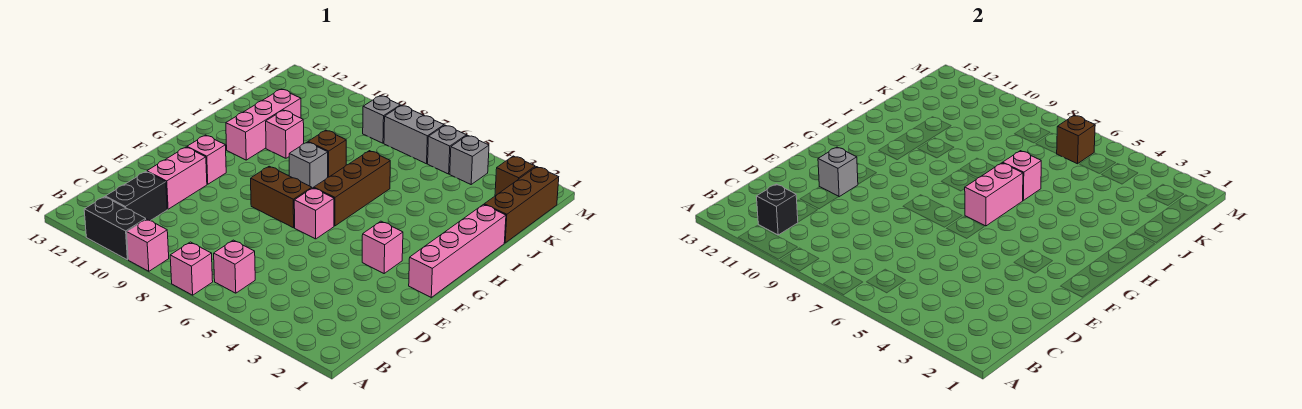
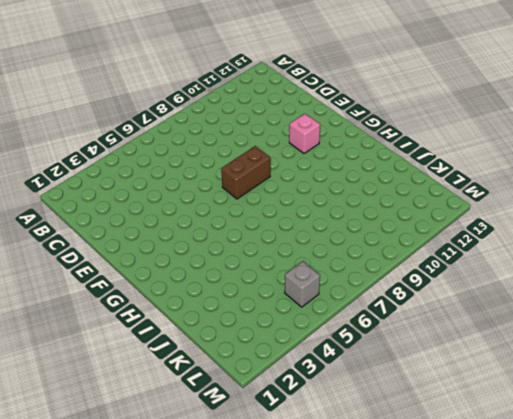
none -> pink brick A7 level 1
none -> pink brick A9 level 1
none -> black brick A10:A11 level 1

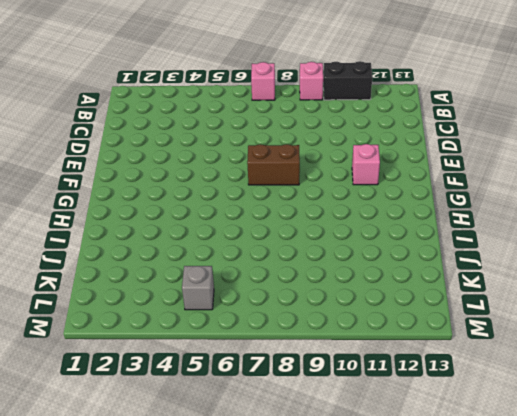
none -> pink brick B6 level 1
none -> black brick B11:C11 level 1
none -> pink brick D11:E11 level 1

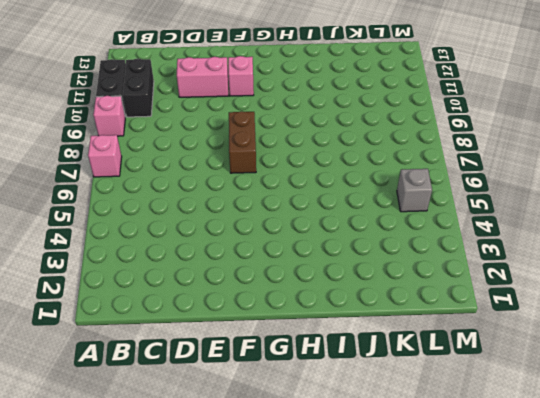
black brick B10:B11 level 1 -> black brick B11:C11 level 1
none -> pink brick B6 level 1
none -> pink brick F1:I1 level 1
none -> pink brick F3 level 1

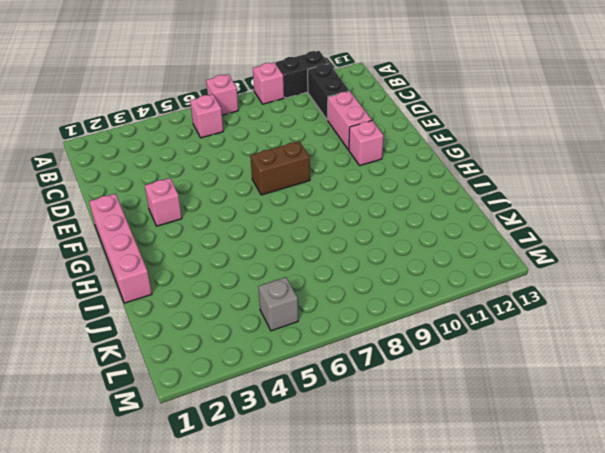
none -> pink brick F6 level 1
none -> brown brick G6:I6 level 1
none -> grey brick H8 level 1

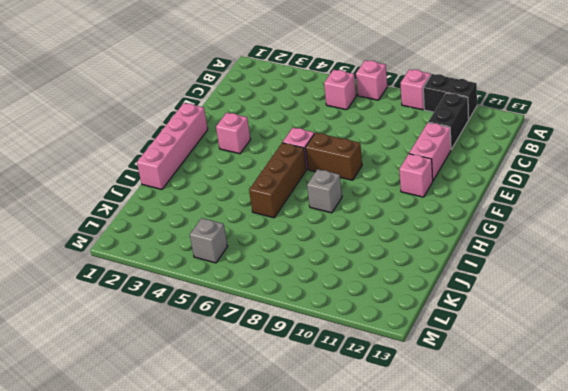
none -> pink brick H11:J11 level 1
none -> brown brick I8 level 1
none -> pink brick I10 level 1

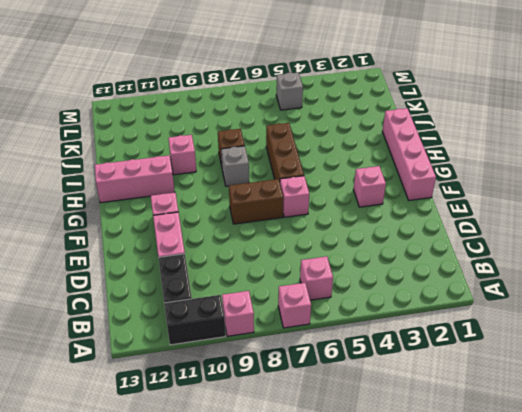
pink brick H11:H13 level 1 -> pink brick H11:J11 level 1
none -> brown brick J1:L1 level 1
none -> brown brick L2 level 1
none -> grey brick L4 level 1

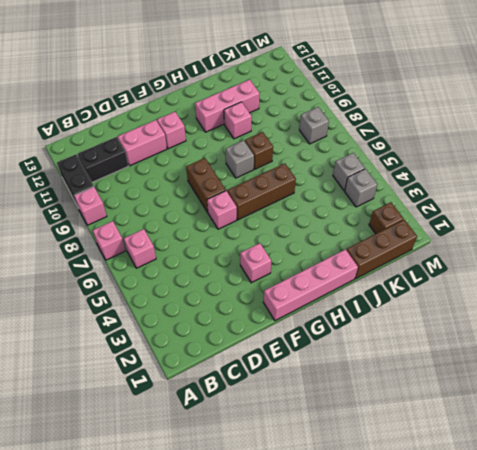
none -> grey brick L6:L7 level 1
none -> black brick B11 level 2
none -> grey brick E11 level 2

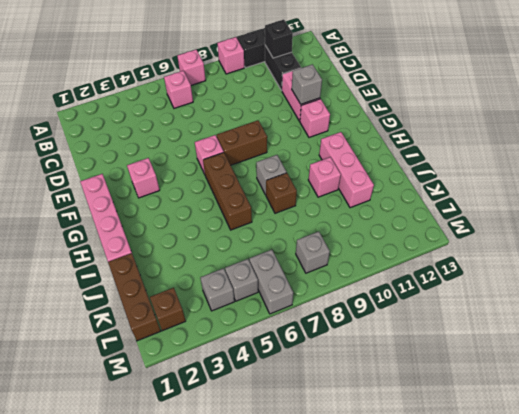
grey brick L6:M6 level 1 -> grey brick L6:L7 level 1
none -> pink brick G6:H6 level 2
none -> pink brick I6 level 2
none -> brown brick L6 level 2

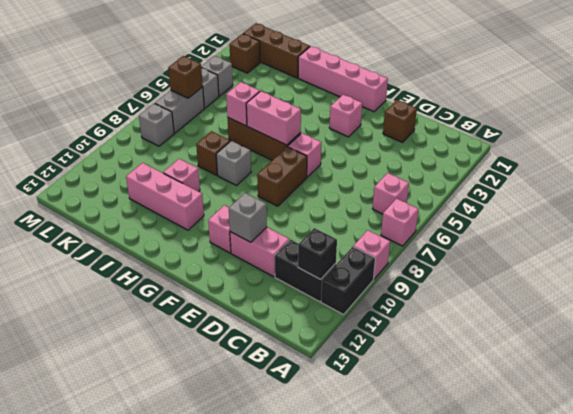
brown brick D2 level 1 -> none

